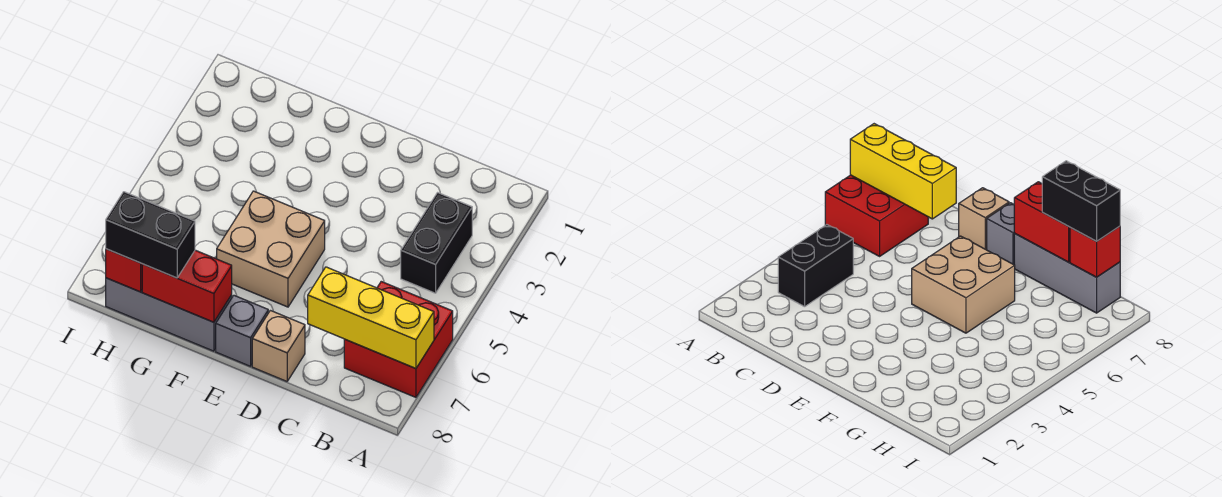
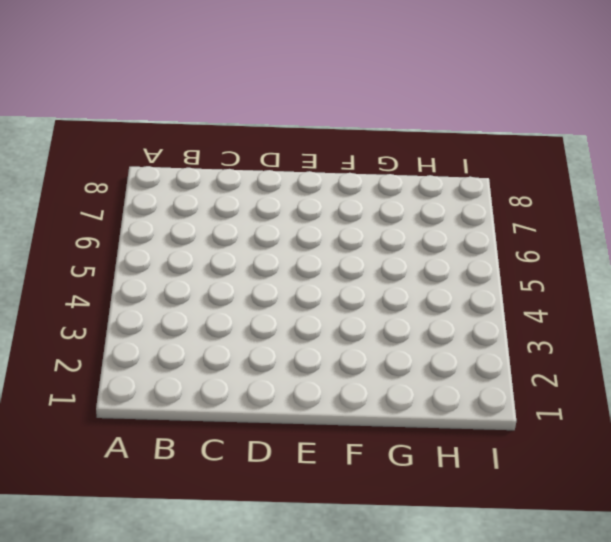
none -> red brick A6:B7 level 1
none -> black brick B3:B4 level 1

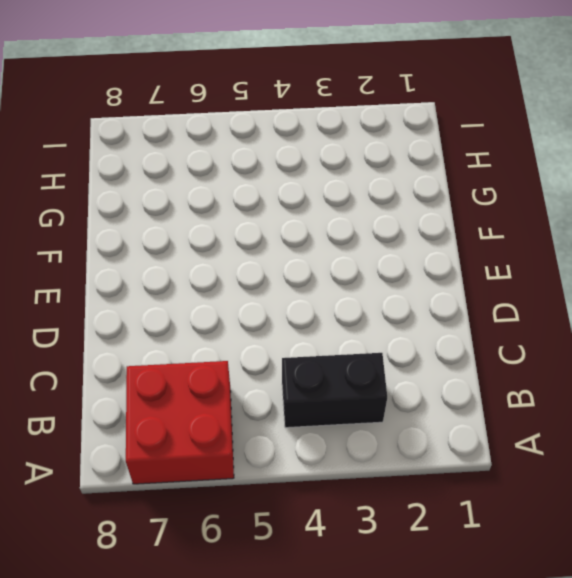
none -> tan brick D8 level 1
none -> tan brick E5:F6 level 1

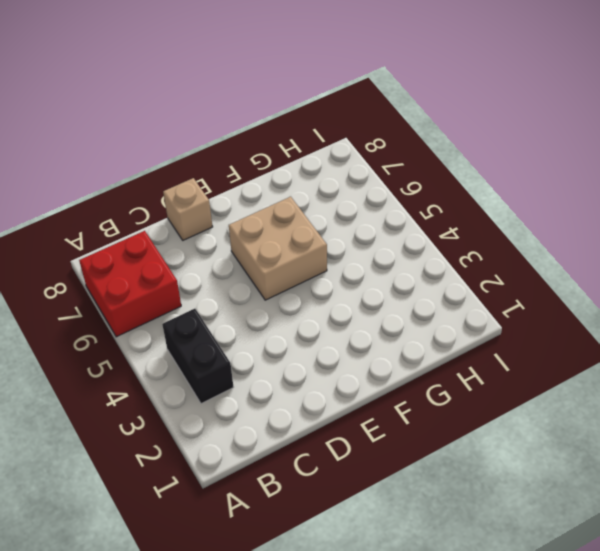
none -> grey brick E8 level 1
none -> grey brick F8:H8 level 1

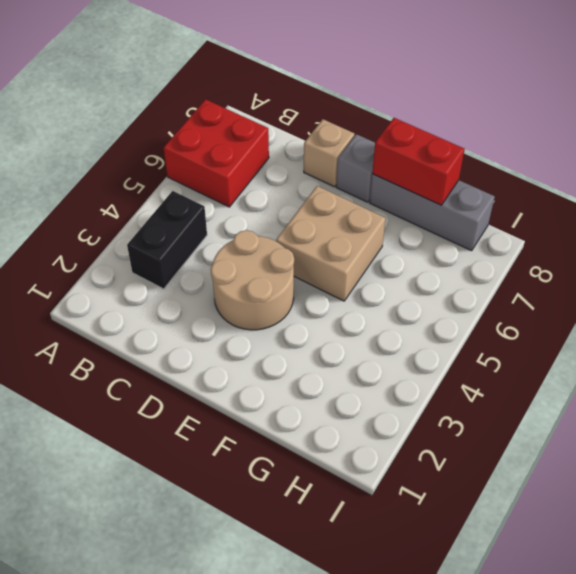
tan round brick D3:E4 level 1 -> none
none -> yellow brick A7:C7 level 2
none -> red brick H8 level 2

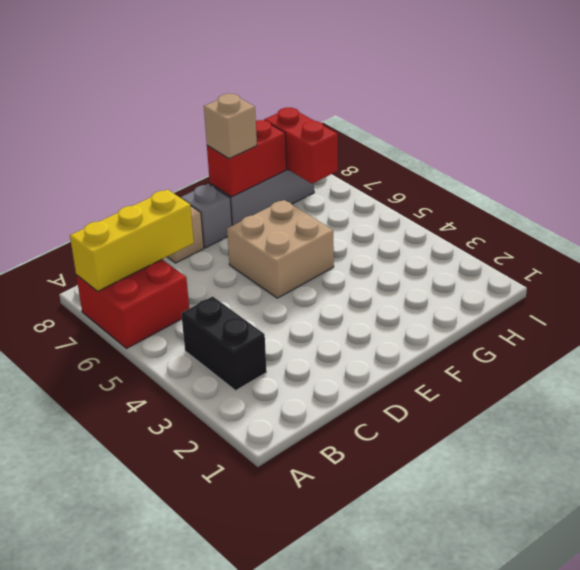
tan brick F8 level 3 -> none
red brick H7:H8 level 2 -> red brick H8 level 2
none -> black brick G8:H8 level 3

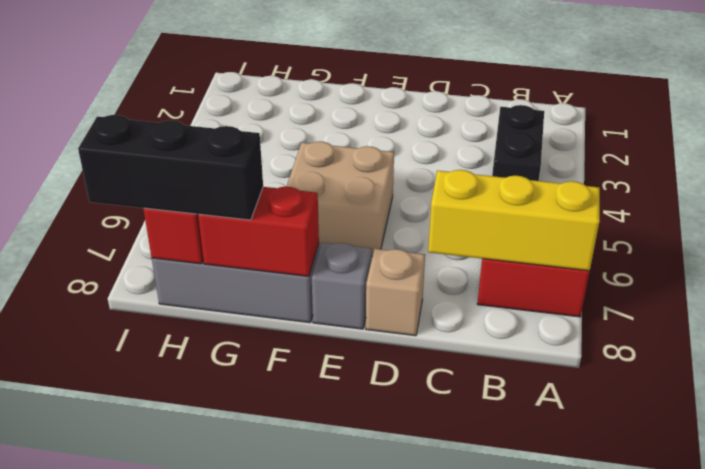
black brick G8:I8 level 3 -> black brick G8:H8 level 3

